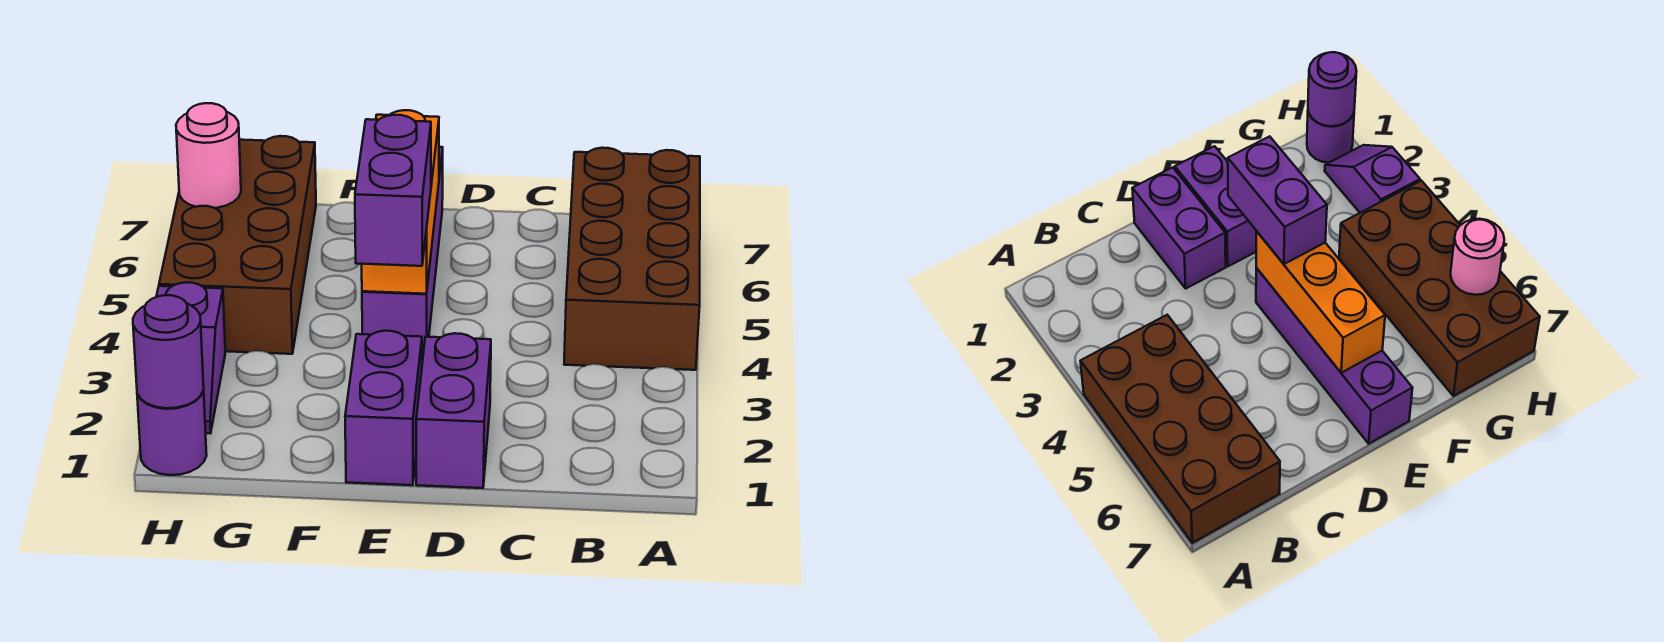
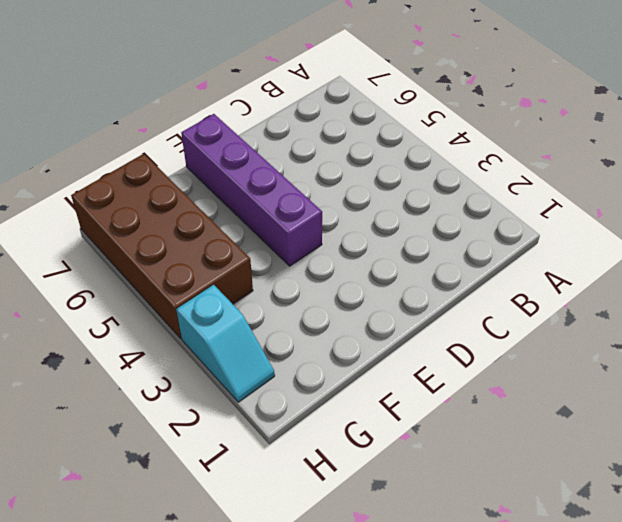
cyan slope H2:H3 level 1 top 3 -> purple slope H2:H3 level 1 top 3
none -> brown brick A4:B7 level 1
none -> purple brick D1:D2 level 1

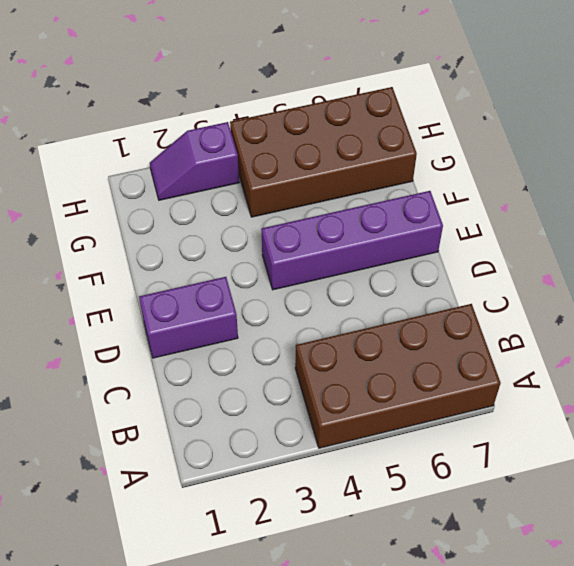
none -> purple brick E1:E2 level 1
none -> purple round brick H1 level 1

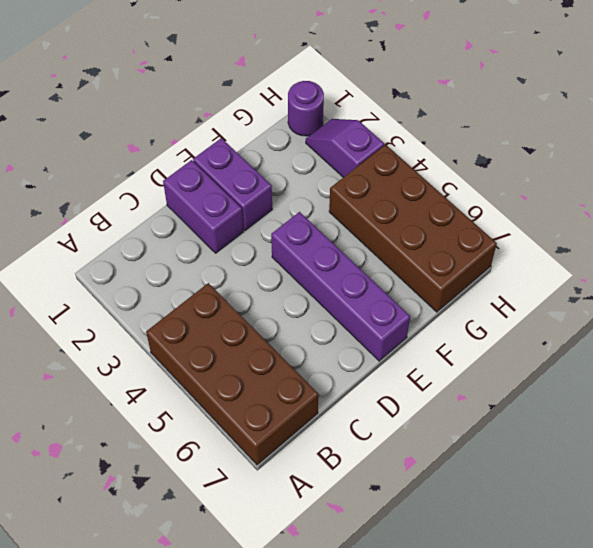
none -> orange brick E4:E6 level 2
none -> purple round brick H1 level 2

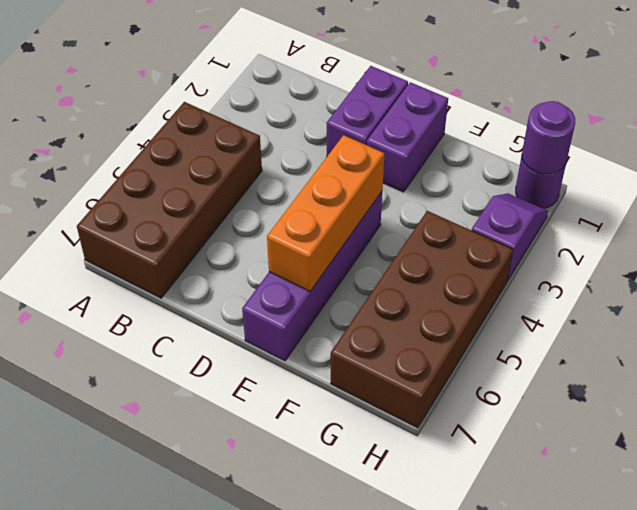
none -> pink round brick H6 level 2
none -> purple brick E3:E4 level 3

